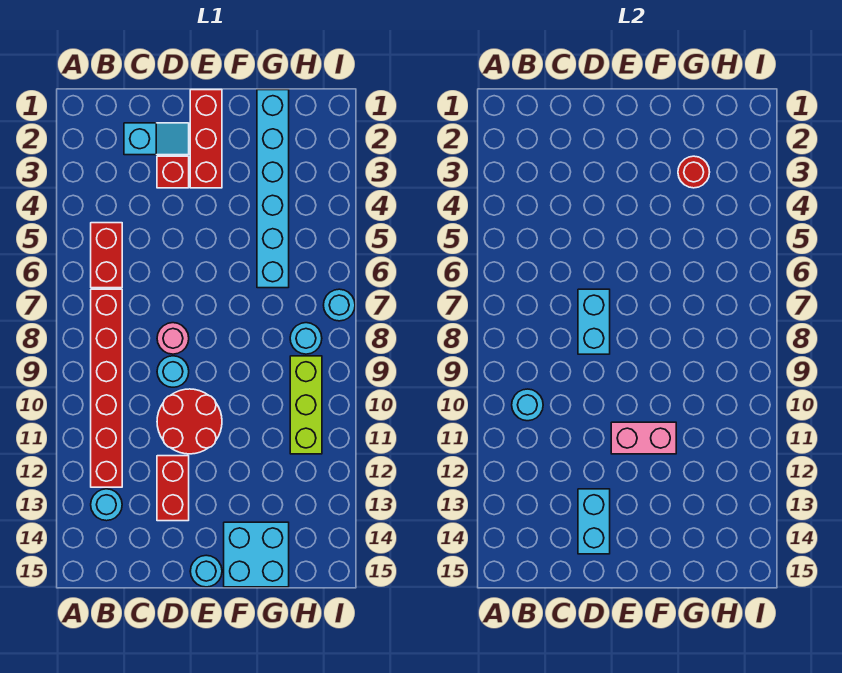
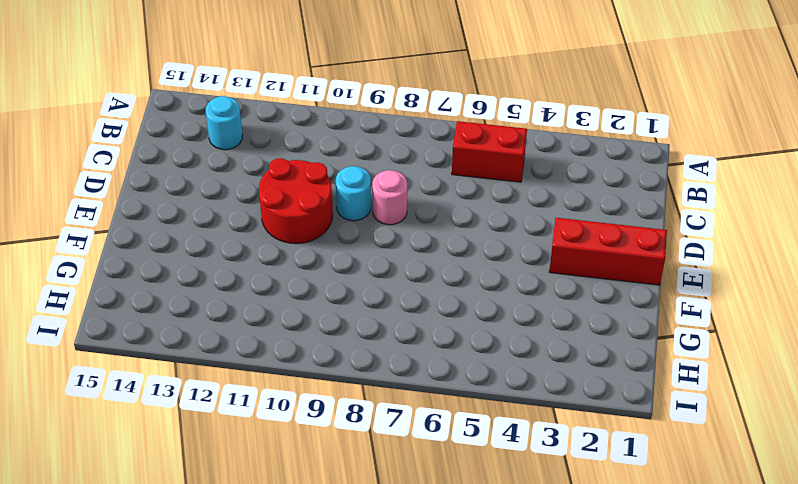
none -> red brick B7:B12 level 1
none -> cyan slope C2:D2 level 1 top C
none -> red brick D3 level 1

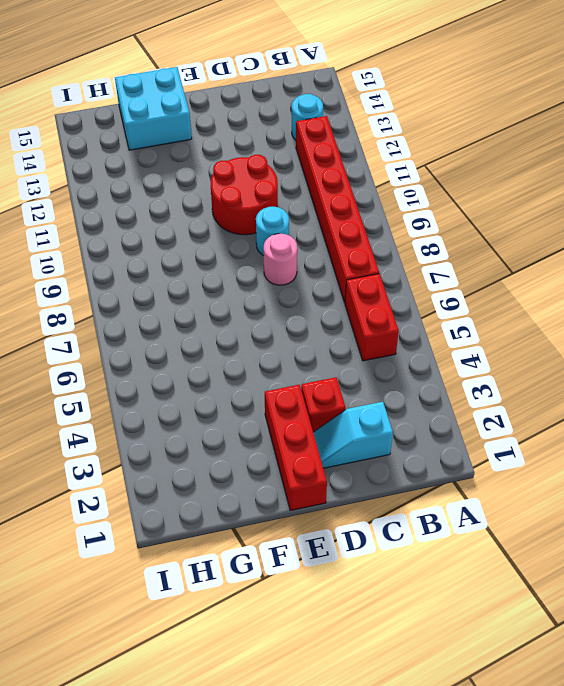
none -> red brick D12:D13 level 1
none -> cyan round brick E15 level 1
none -> cyan brick G1:G6 level 1

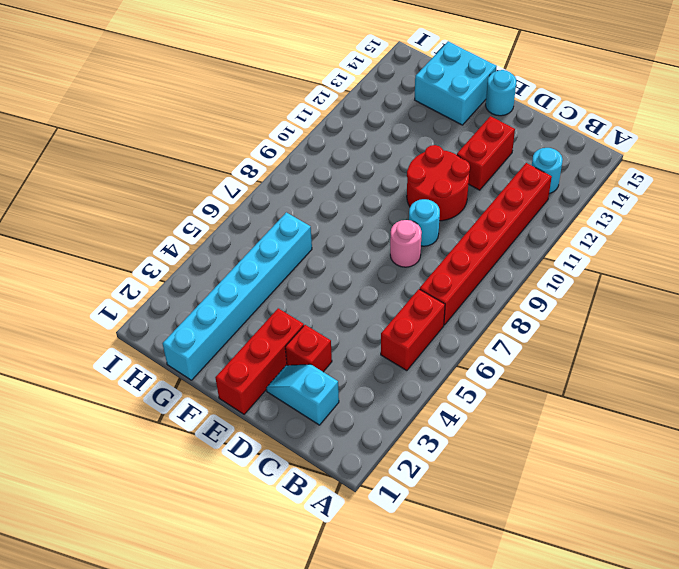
none -> cyan round brick H8 level 1
none -> lime brick H9:H11 level 1
none -> cyan round brick I7 level 1

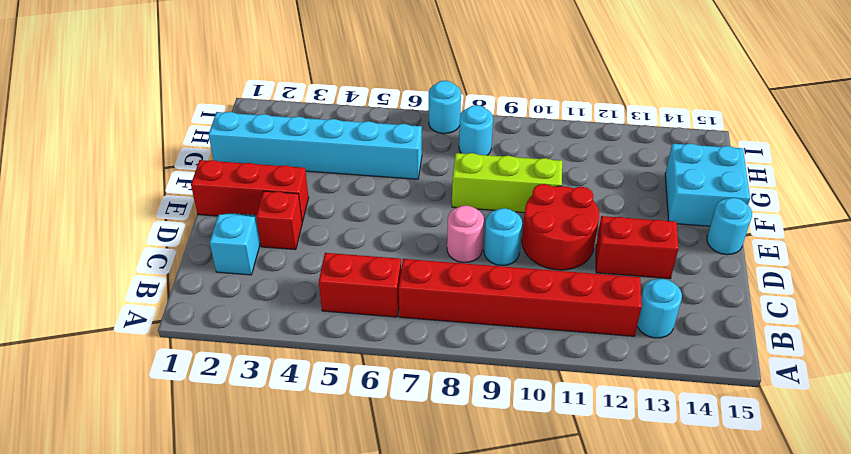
lime brick F8:F10 level 1 -> lime brick H9:H11 level 1
none -> cyan round brick B10 level 2
none -> cyan brick D7:D8 level 2
none -> cyan brick D13:D14 level 2

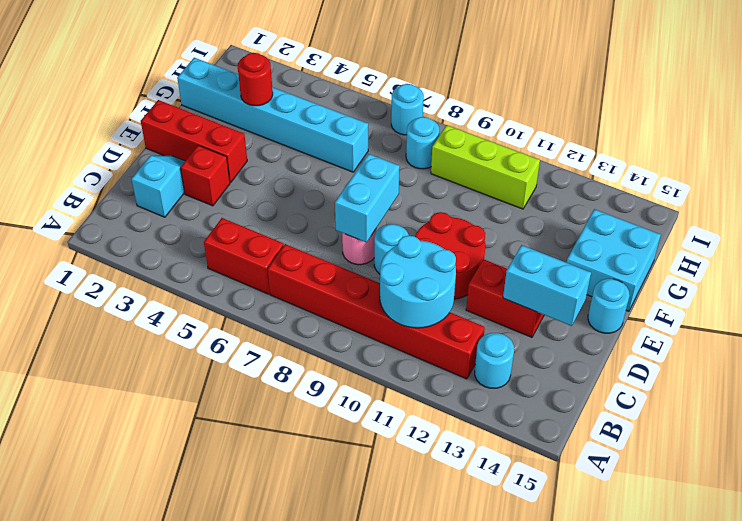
cyan round brick B10:C11 level 2 -> cyan round brick B10 level 2
cyan brick D8:E8 level 2 -> cyan brick D7:D8 level 2
none -> pink brick E11:F11 level 2

